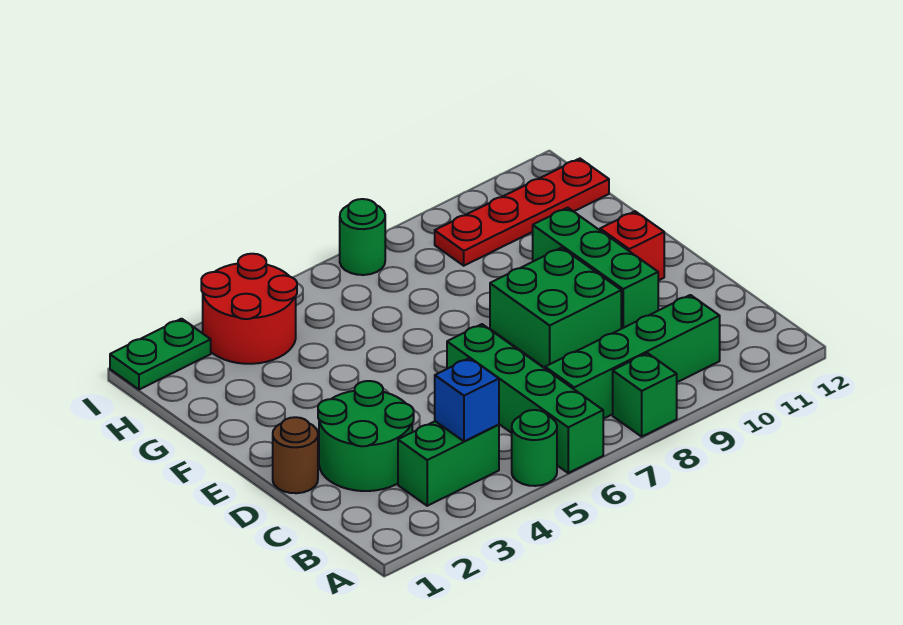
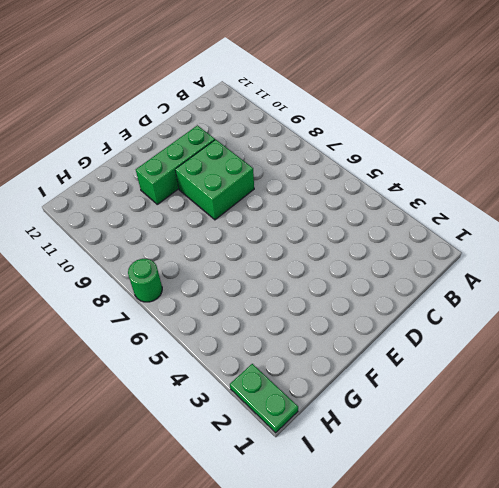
none -> green round brick A5 level 1
none -> green brick A6:D6 level 1
none -> green brick A8 level 1

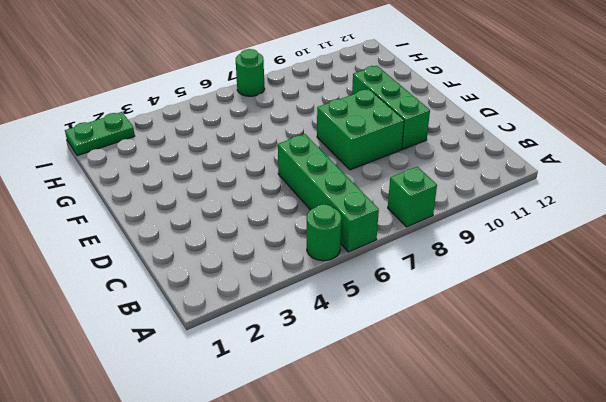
none -> green brick B3:B4 level 1
none -> green brick B7:B10 level 1
none -> green round brick C2:D3 level 1

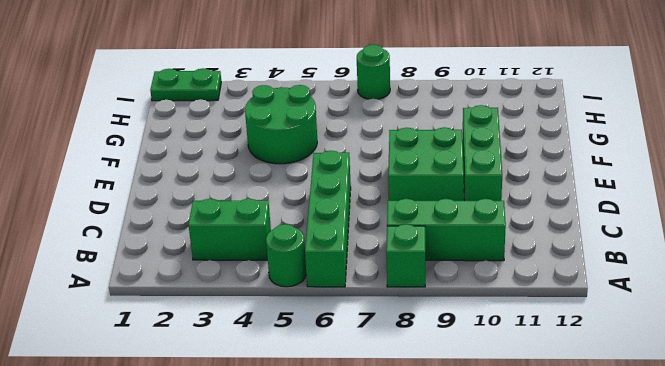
green brick B8:B10 level 1 -> green brick B7:B10 level 1
green round brick F4:G5 level 1 -> green round brick C2:D3 level 1
none -> brown round brick D1 level 1
none -> red brick E11 level 1
none -> red round brick H3:I4 level 1

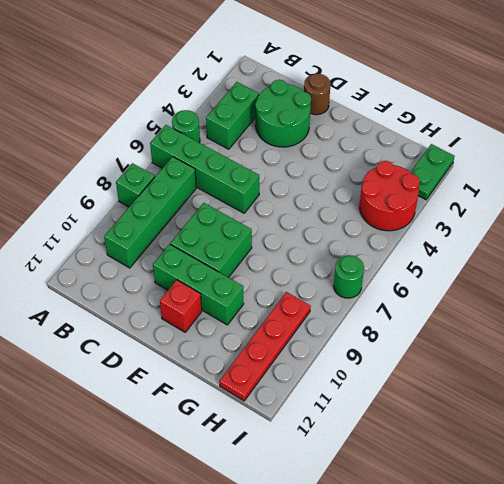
none -> blue brick B4 level 2

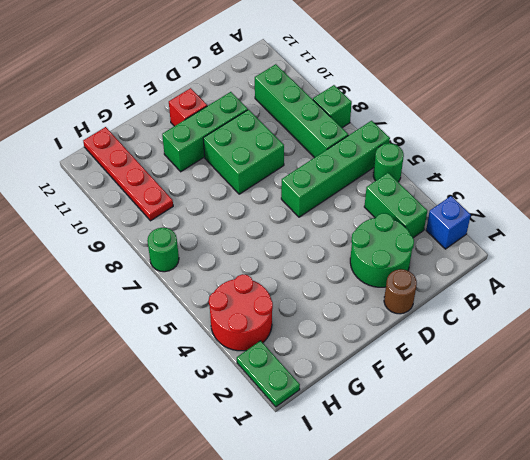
blue brick A2 level 1 -> blue brick B4 level 2

